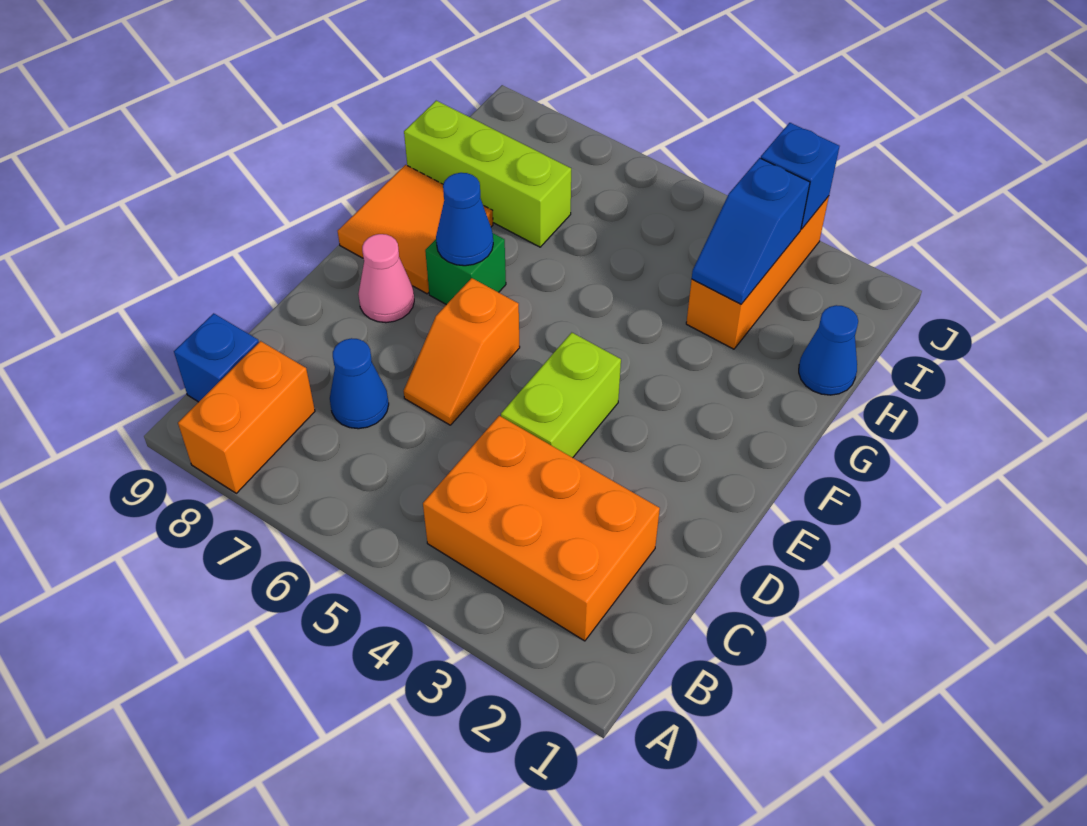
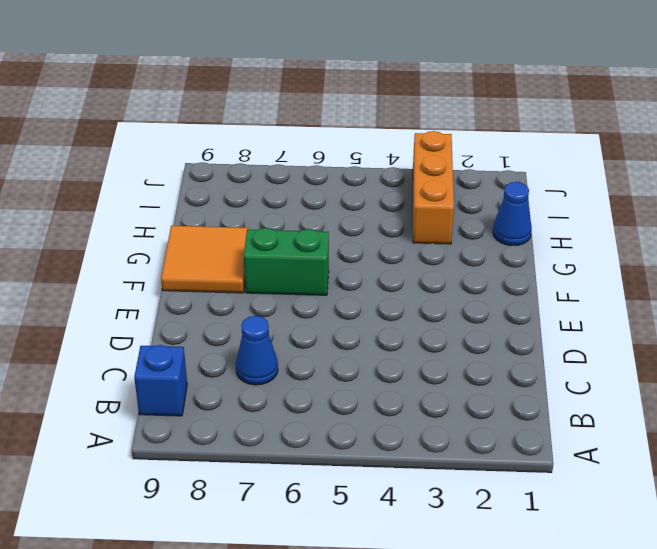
green brick F6:F7 level 1 -> green brick F7 level 1
none -> orange brick A8:B8 level 1
none -> orange brick B2:C4 level 1
none -> lime brick D4:E4 level 1

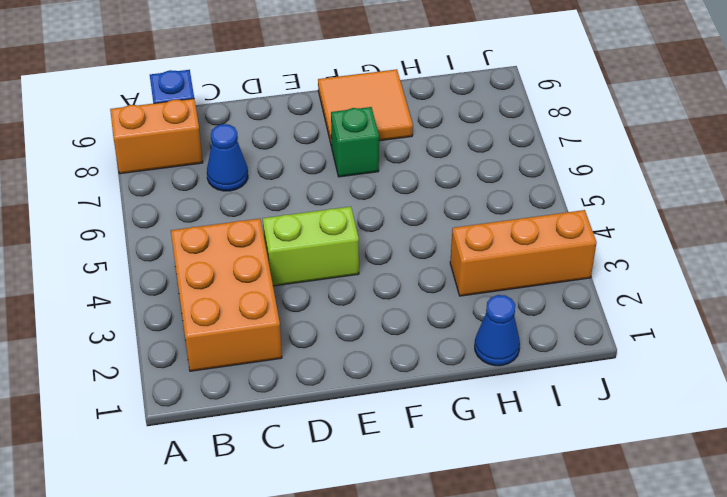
none -> orange slope D6:E6 level 1 top E
none -> pink cone E8 level 1
none -> lime brick H7:H9 level 1

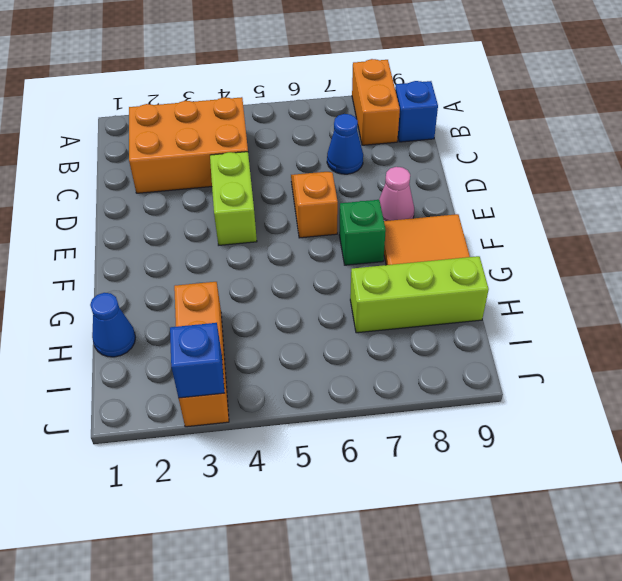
none -> blue cone F7 level 2
none -> blue slope H3:I3 level 2 top I

